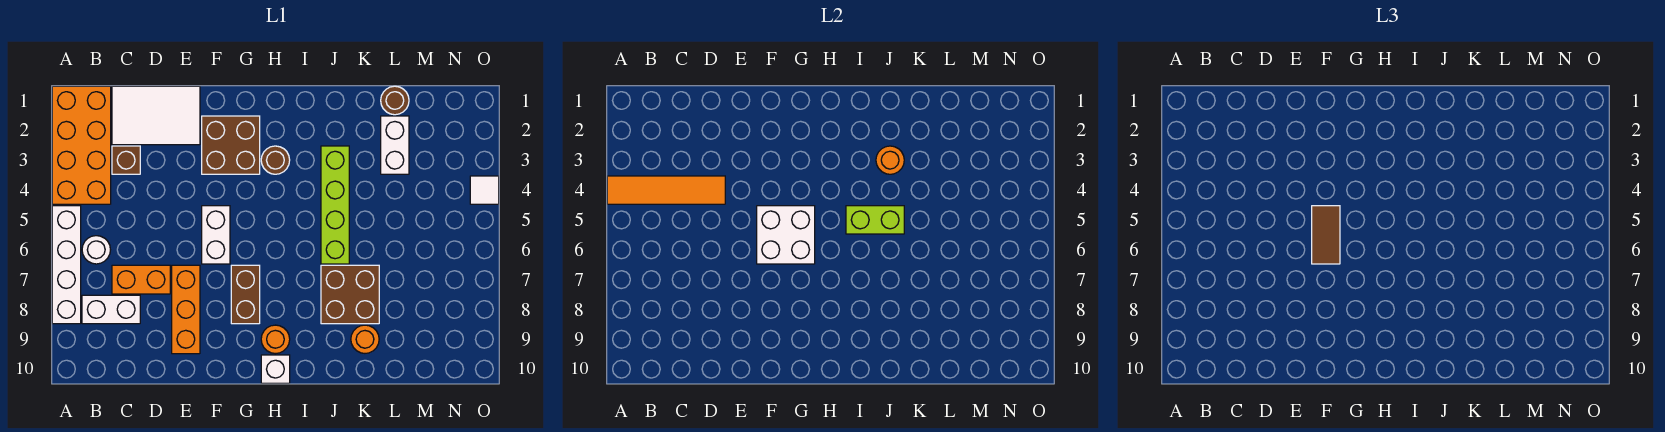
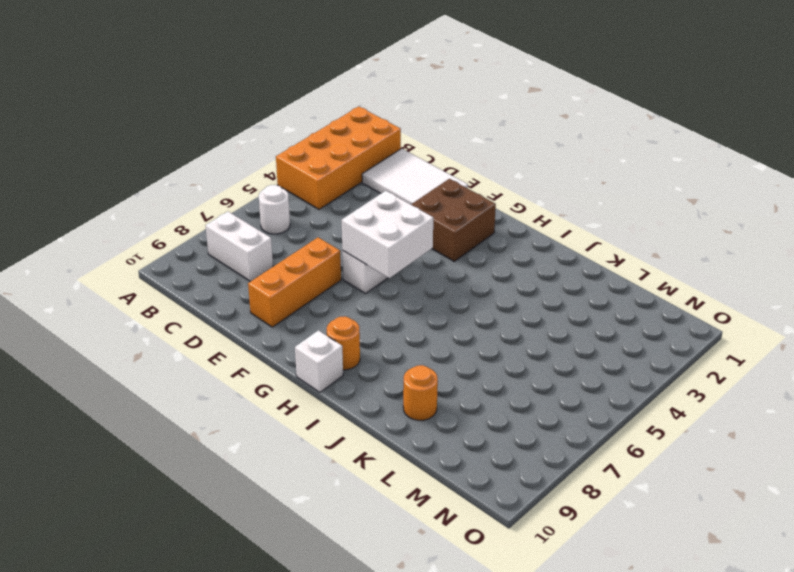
none -> white brick A5:A8 level 1
none -> brown brick C3 level 1
none -> orange brick C7:D7 level 1

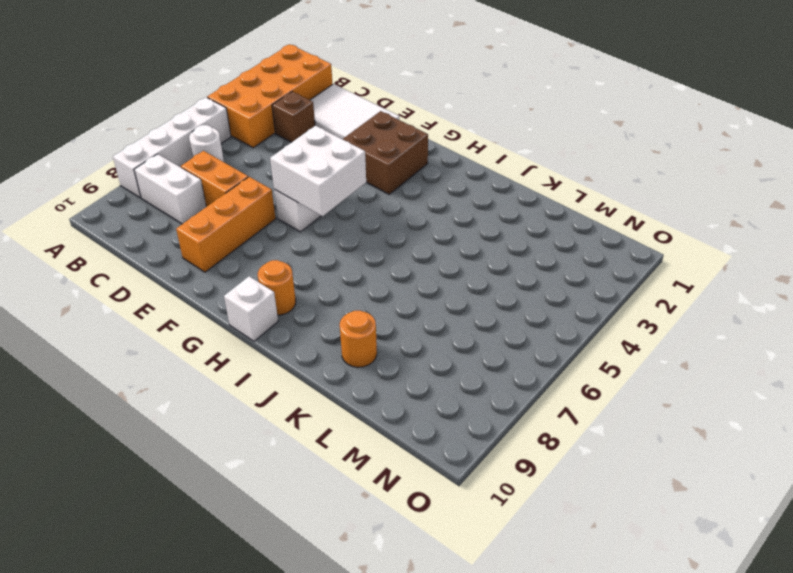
none -> brown brick G7:G8 level 1
none -> brown round brick H3 level 1
none -> lime brick J3:J6 level 1

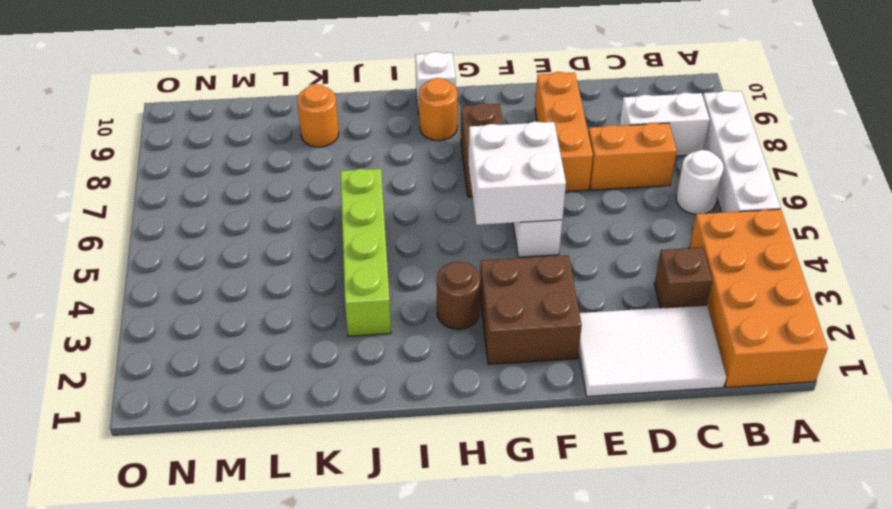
none -> brown brick J7:K8 level 1
none -> brown round brick L1 level 1
none -> white brick L2:L3 level 1

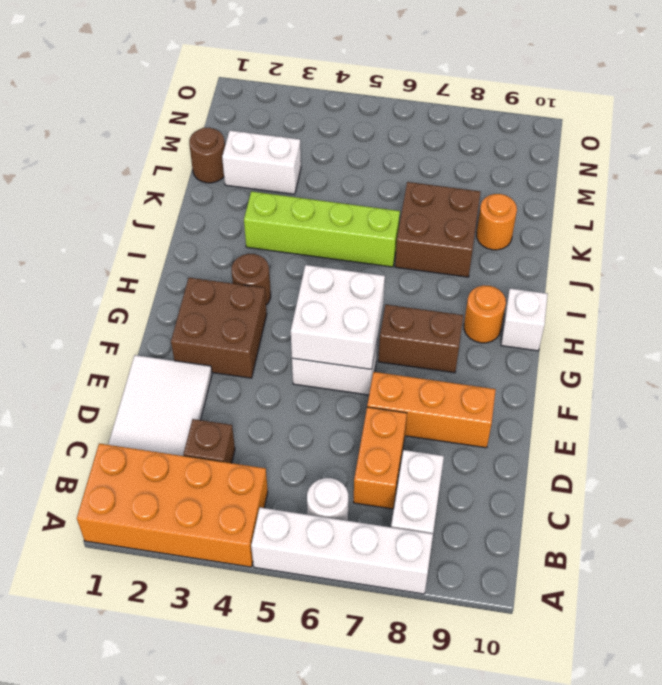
none -> white tile O4 level 1
none -> orange tile A4:D4 level 2
none -> lime brick I5:J5 level 2

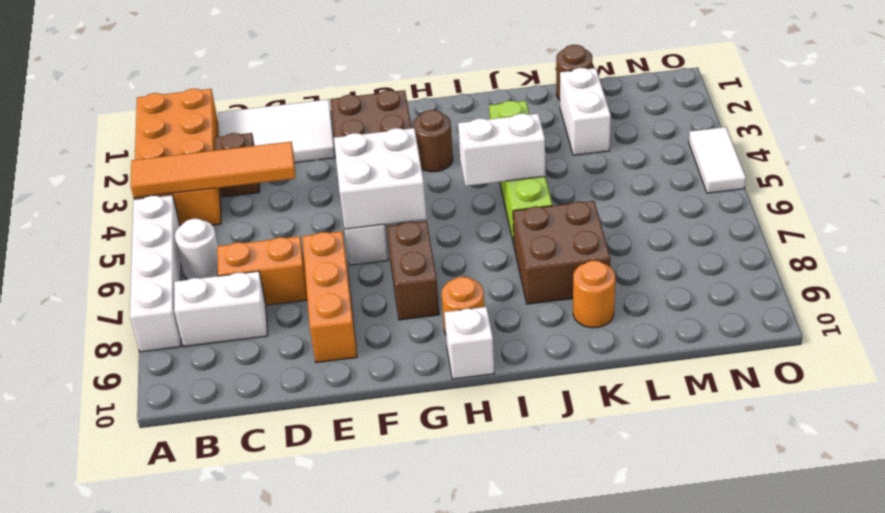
white brick I5:J5 level 2 -> lime brick I5:J5 level 2
white tile O4:O5 level 1 -> white tile O4 level 1
none -> orange round brick J3 level 2
none -> brown tile F5:F6 level 3

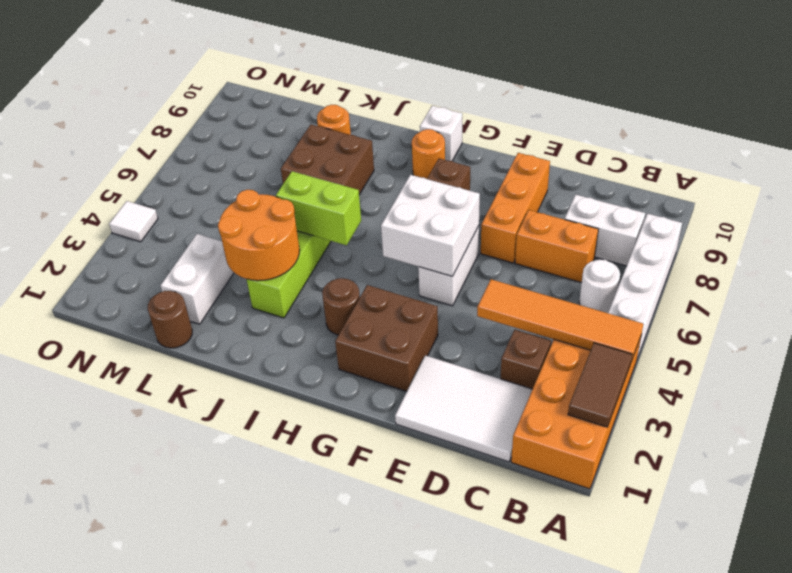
brown tile A2:A3 level 2 -> brown tile F5:F6 level 3
orange round brick J3:K4 level 2 -> orange round brick J3 level 2

